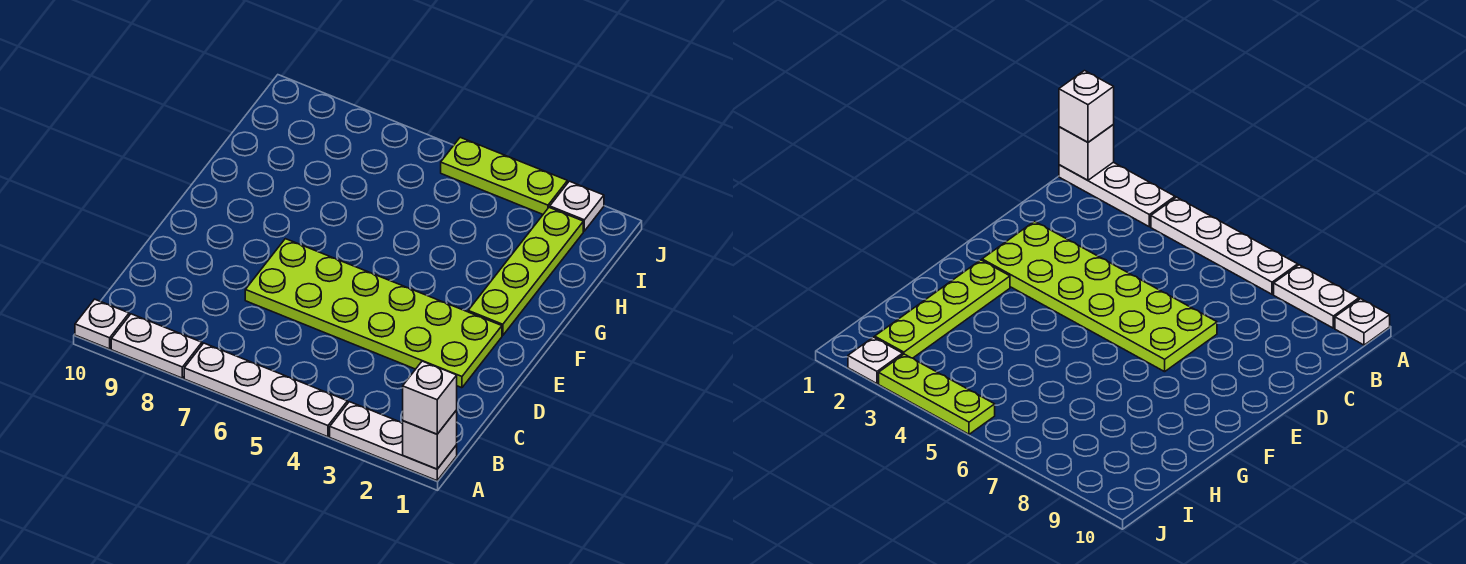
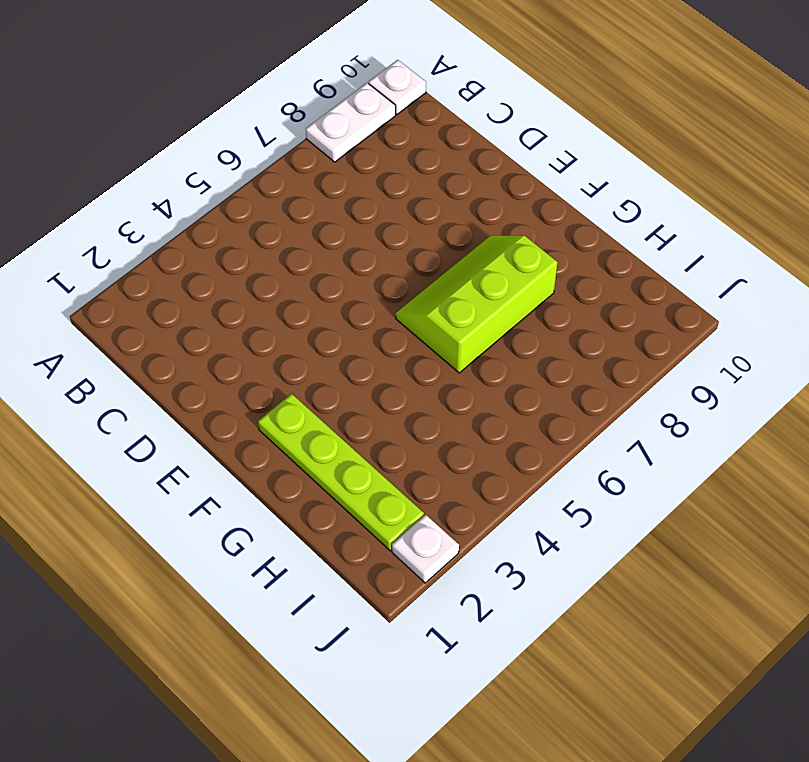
lime slope F6:G8 level 1 top G -> none
none -> white plate A1:A3 level 1
none -> white plate A4:A7 level 1

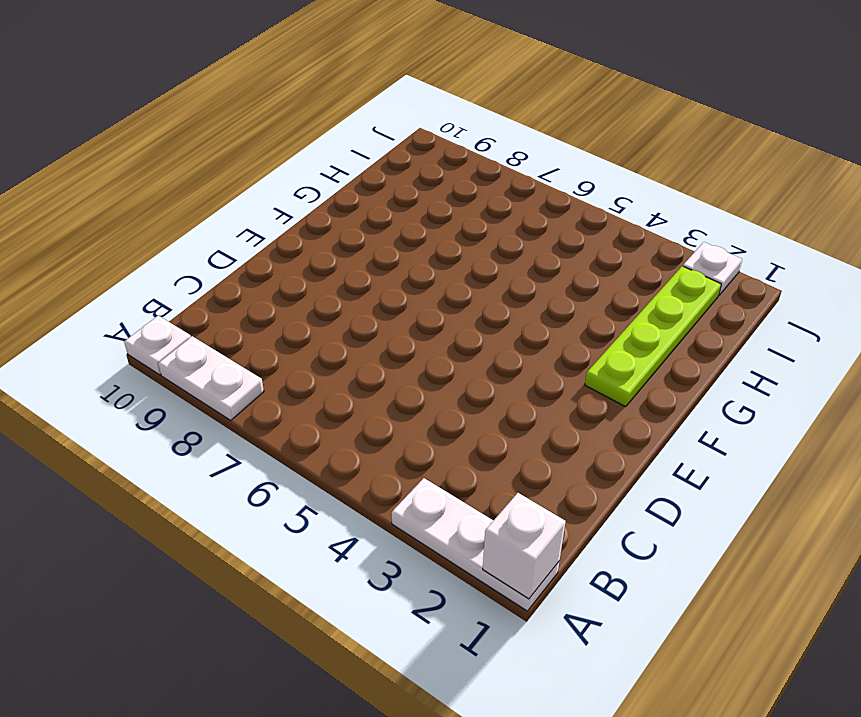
none -> white plate A4:A7 level 1
none -> lime plate D2:E7 level 1

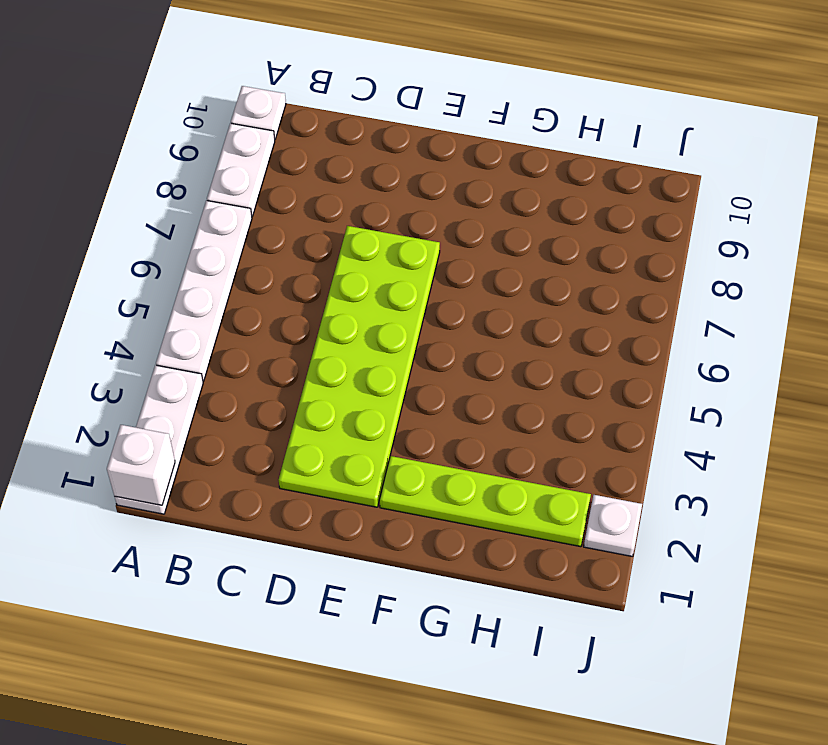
none -> lime plate J3:J5 level 1
none -> white brick A1 level 3

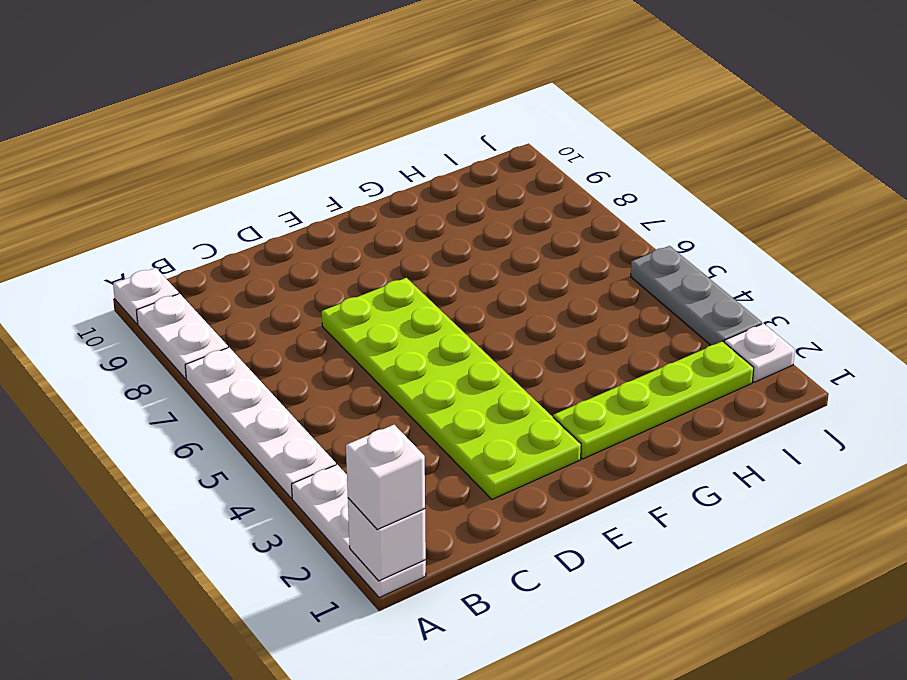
grey plate J3:J5 level 1 -> lime plate J3:J5 level 1

